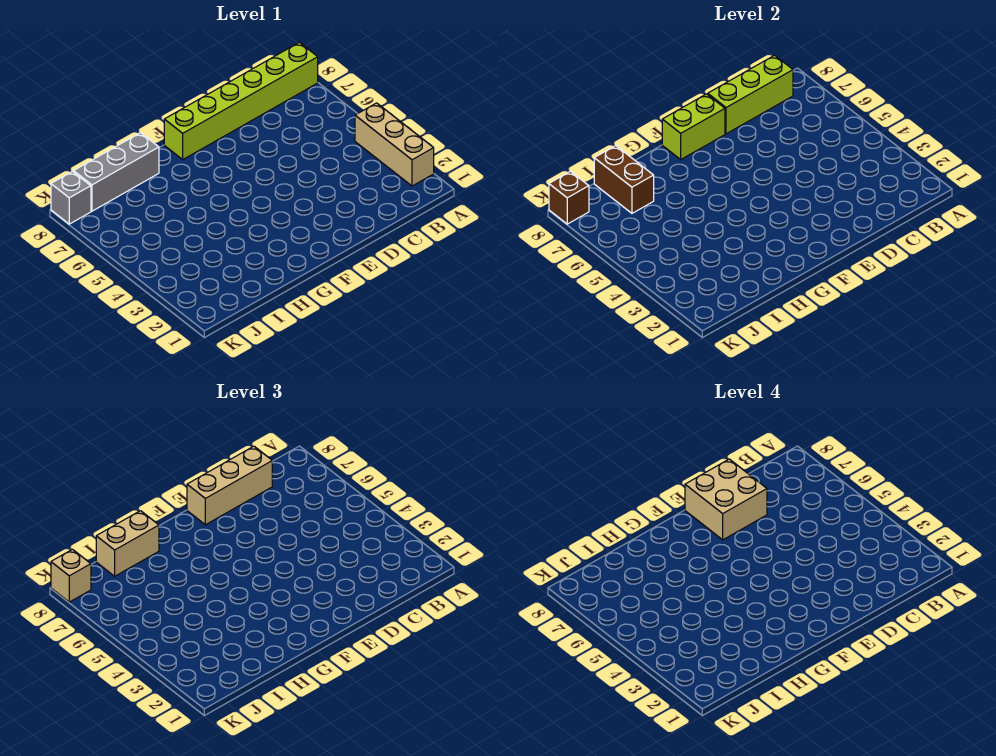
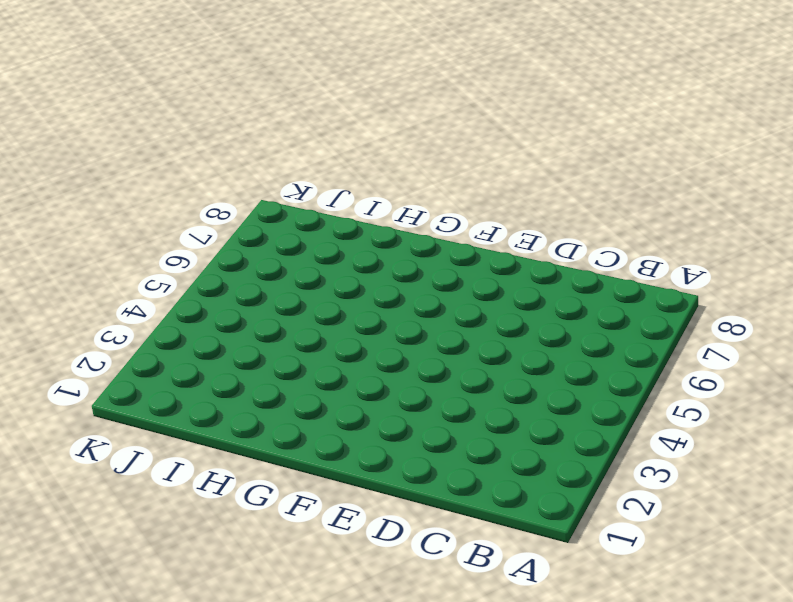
none -> tan brick A2:A4 level 1
none -> lime brick A8:F8 level 1
none -> grey brick H8:J8 level 1

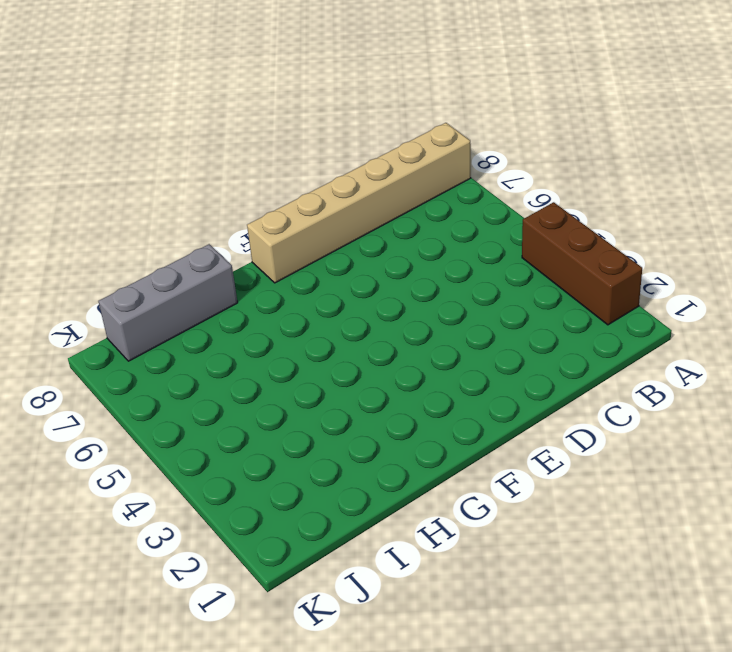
brown brick A2:A4 level 1 -> tan brick A2:A4 level 1
tan brick A8:F8 level 1 -> lime brick A8:F8 level 1
none -> grey brick K8 level 1
none -> lime brick B8:D8 level 2
none -> lime brick E8:F8 level 2

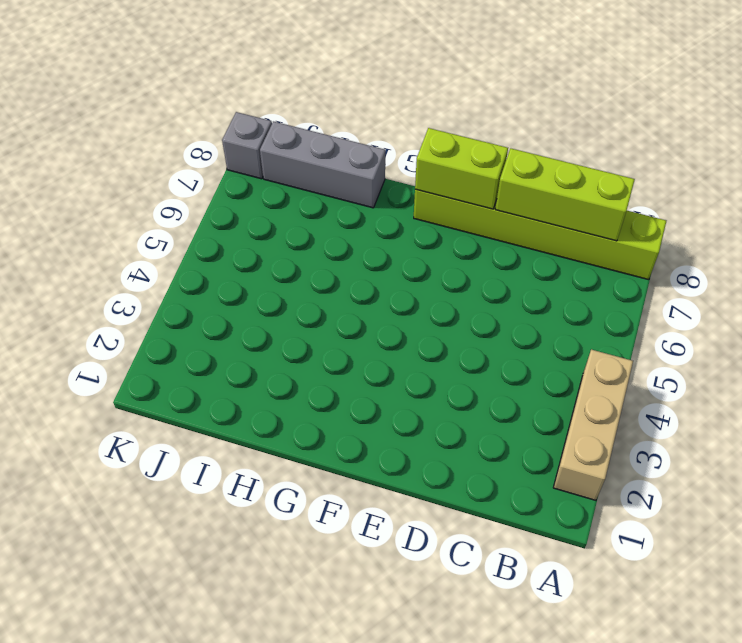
none -> brown brick I7:I8 level 2
none -> brown brick K8 level 2
none -> tan brick C8:E8 level 3

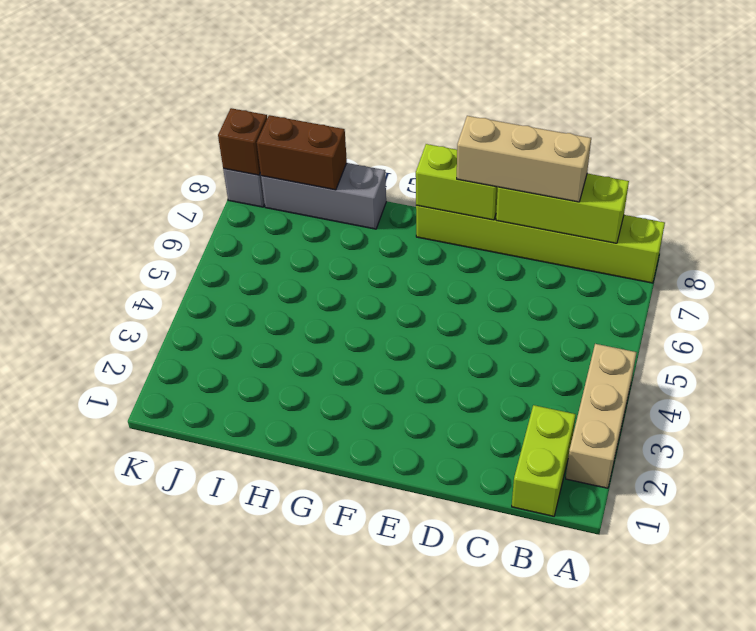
lime brick B1:B2 level 1 -> none
brown brick I8:J8 level 2 -> brown brick I7:I8 level 2
none -> tan brick H8:I8 level 3
none -> tan brick K8 level 3
none -> tan brick D7:E8 level 4

